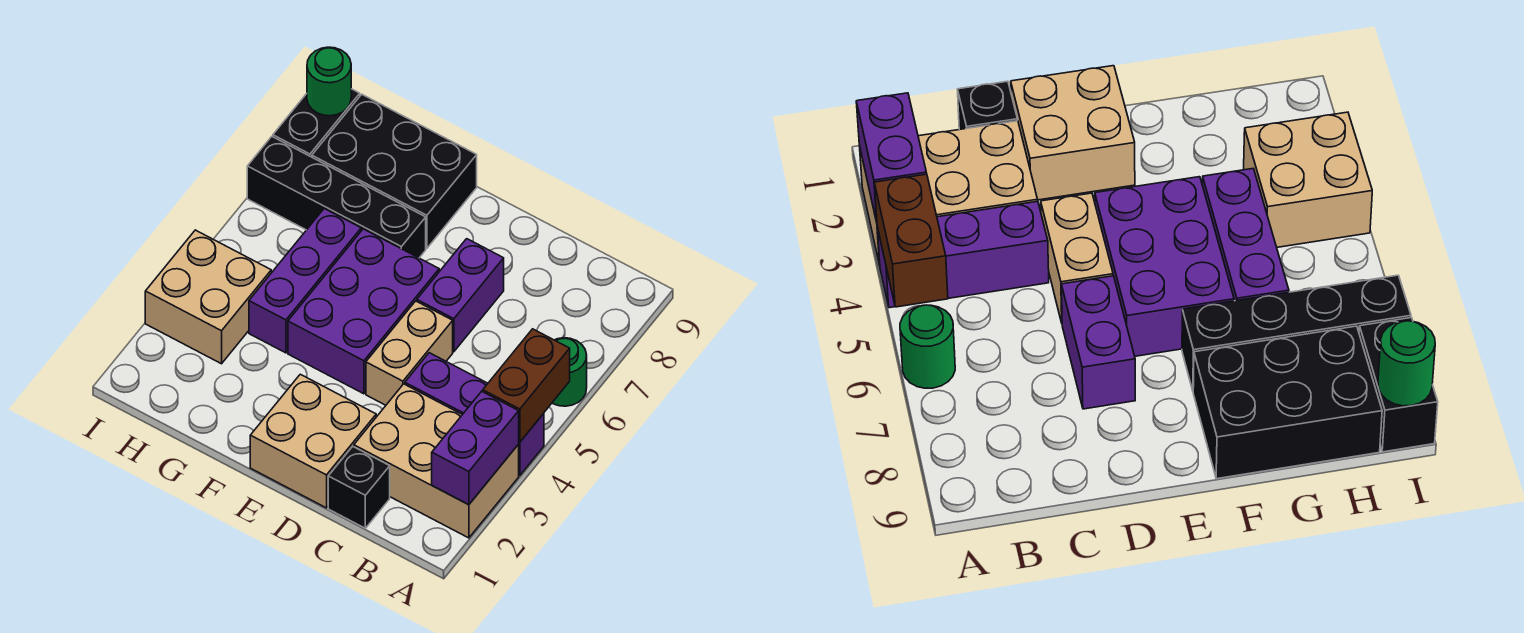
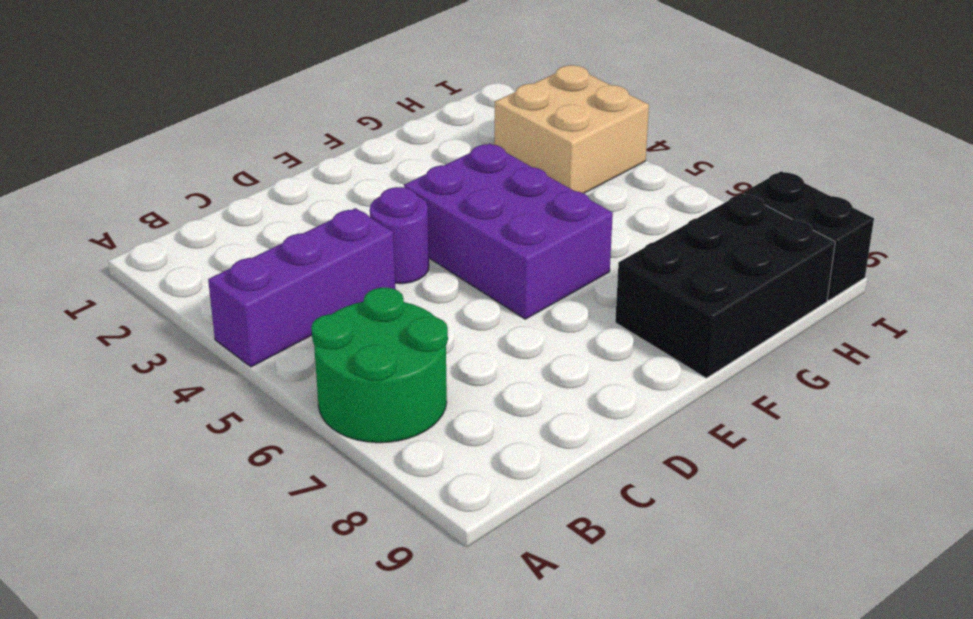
green round brick A6:B7 level 1 -> green round brick A6 level 1
purple round brick D4 level 1 -> tan brick D4:D5 level 1
none -> tan brick A2:C3 level 1
none -> black brick C1 level 1
none -> tan brick D1:E2 level 1

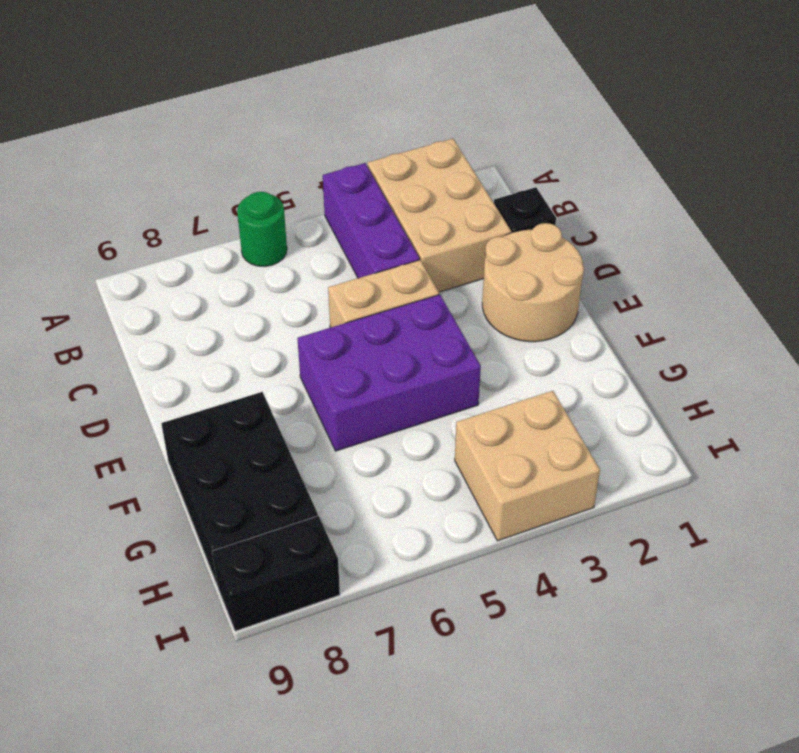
tan round brick D1:E2 level 1 -> tan brick D1:E2 level 1
none -> purple brick D6:D7 level 1
none -> black brick F7:I7 level 1
none -> purple brick G4:G6 level 1

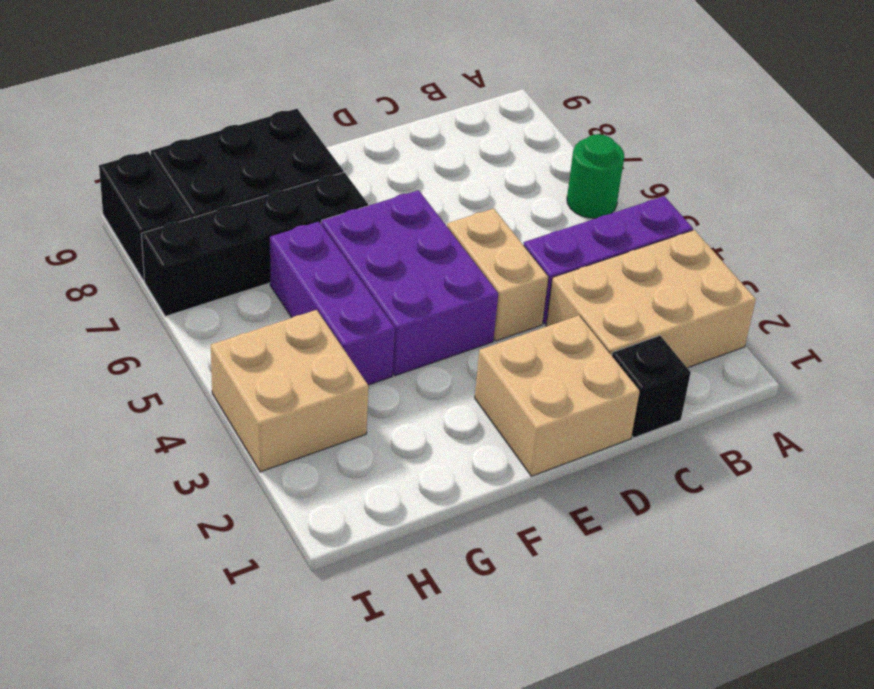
none -> purple brick D6:D7 level 1
none -> purple brick A2:A3 level 2
none -> brown brick A4:A5 level 2

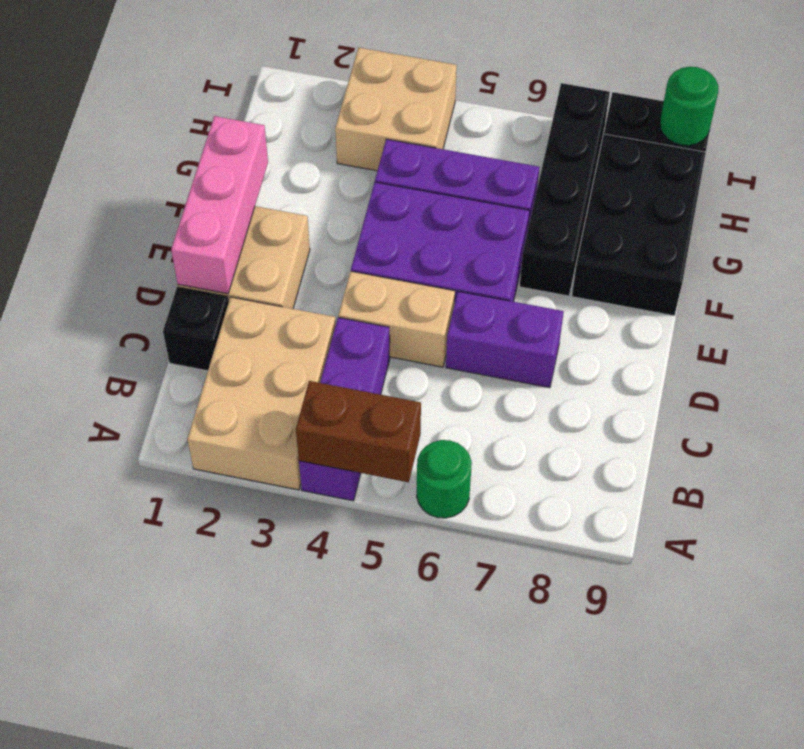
pink brick D1:F1 level 2 -> none
none -> purple brick A2:A3 level 2

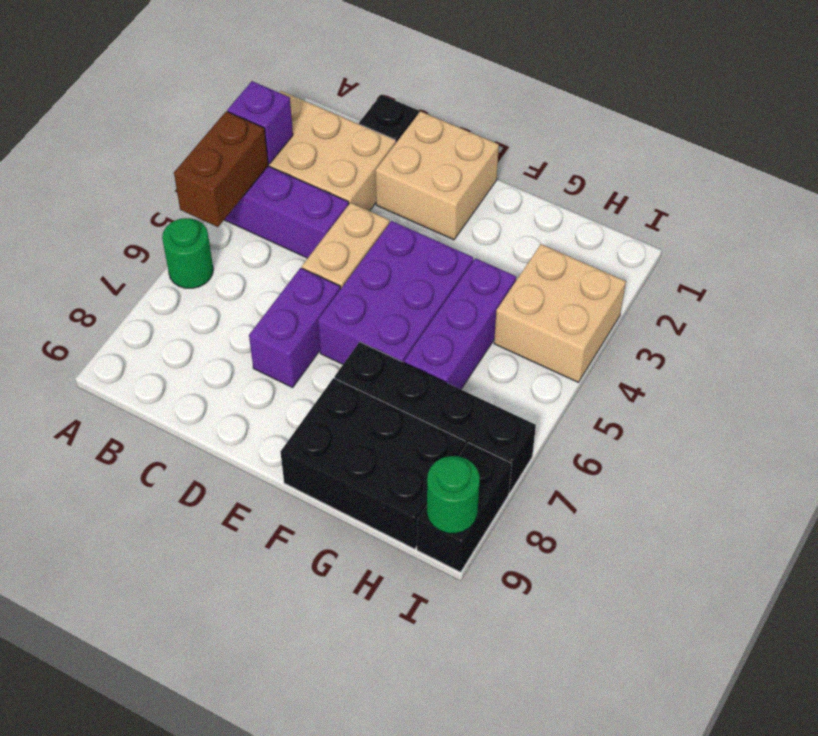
purple brick A3 level 2 -> purple brick A2:A3 level 2

